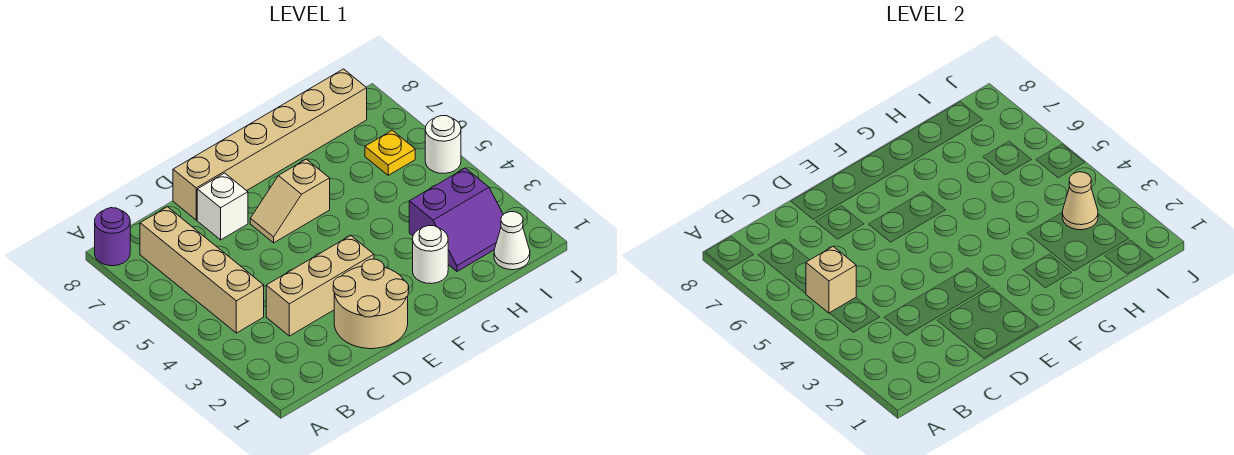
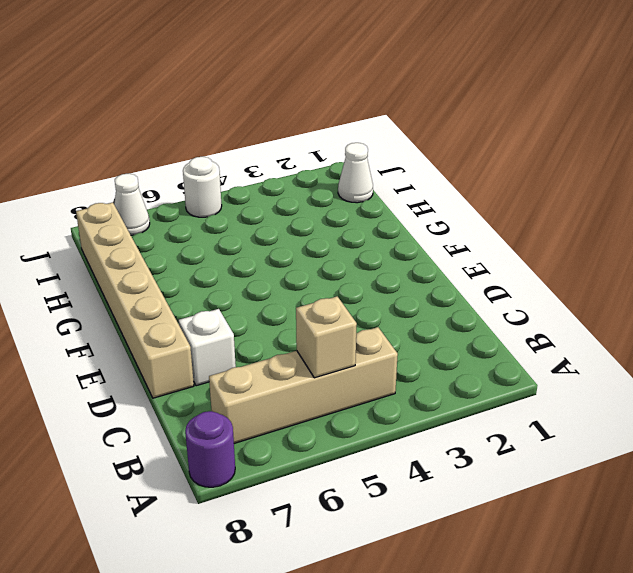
white cone J7 level 1 -> none
none -> tan brick C3:E3 level 1
none -> tan round brick D1:E2 level 1
none -> tan slope E6:F6 level 1 top F

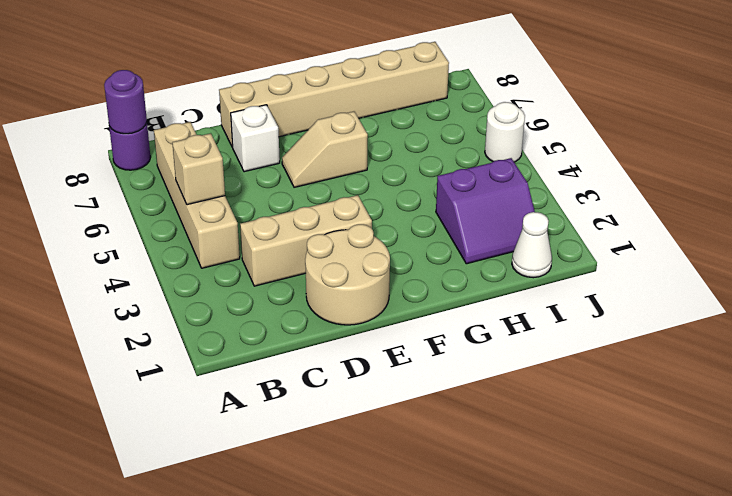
purple round brick A8 level 2 -> none
none -> white round brick G2 level 1
none -> yellow plate I6 level 1
none -> tan cone I3 level 2

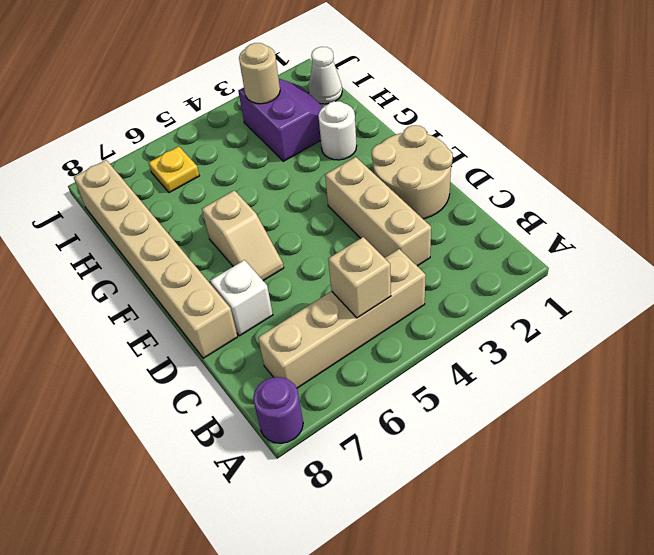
tan round brick I3 level 2 -> tan cone I3 level 2
none -> white round brick J5 level 1

